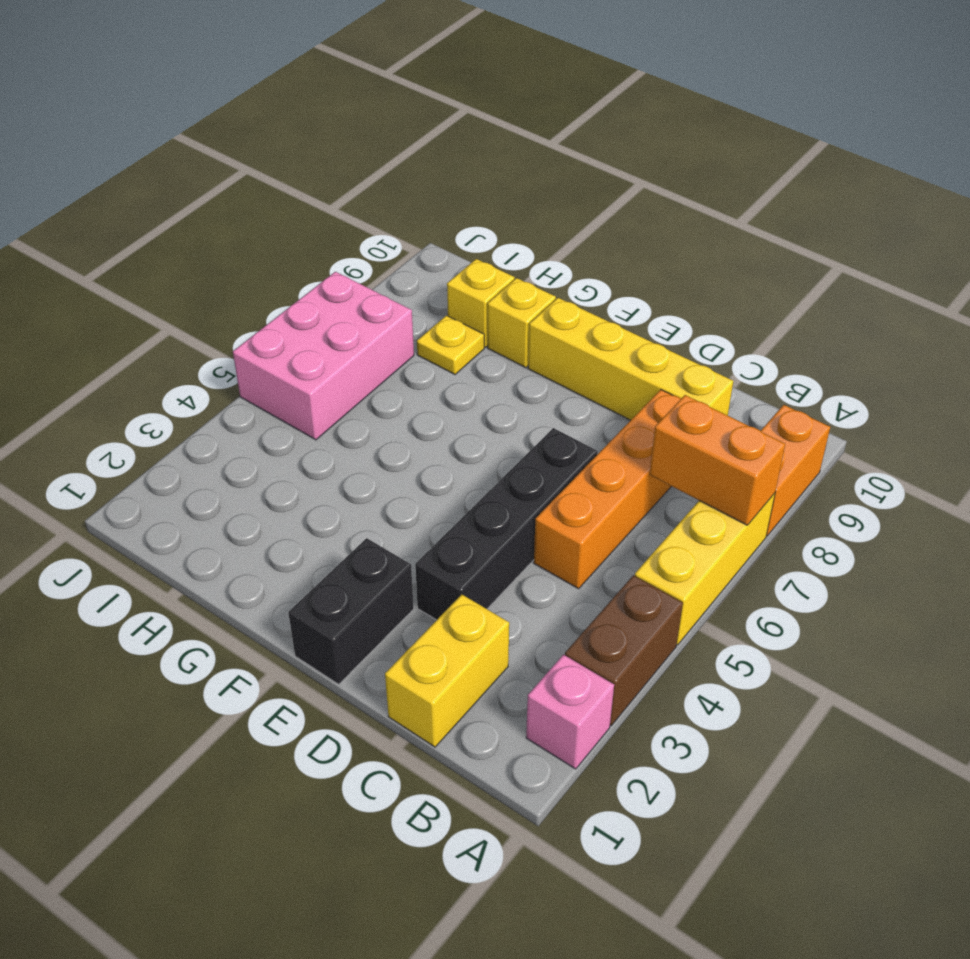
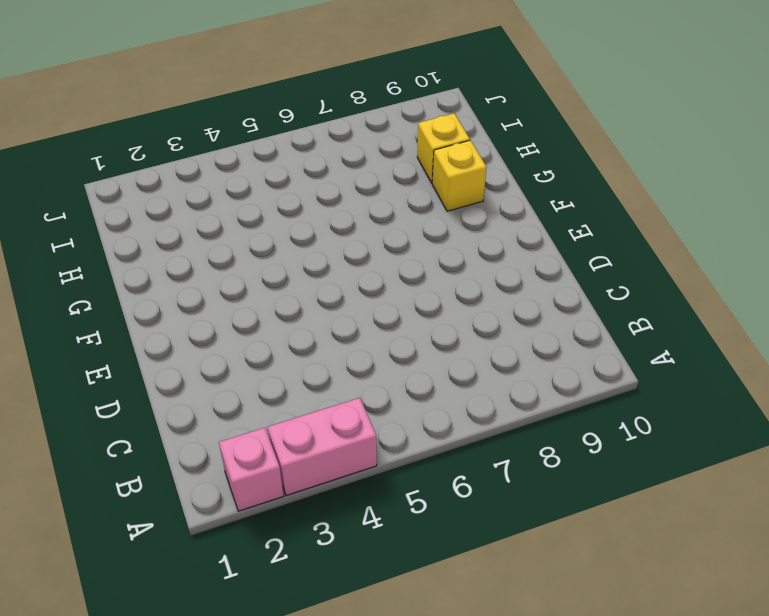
pink brick A3:A4 level 1 -> brown brick A3:A4 level 1
none -> yellow brick A5:A7 level 1
none -> orange brick A8:A9 level 1
none -> yellow brick C1:C2 level 1

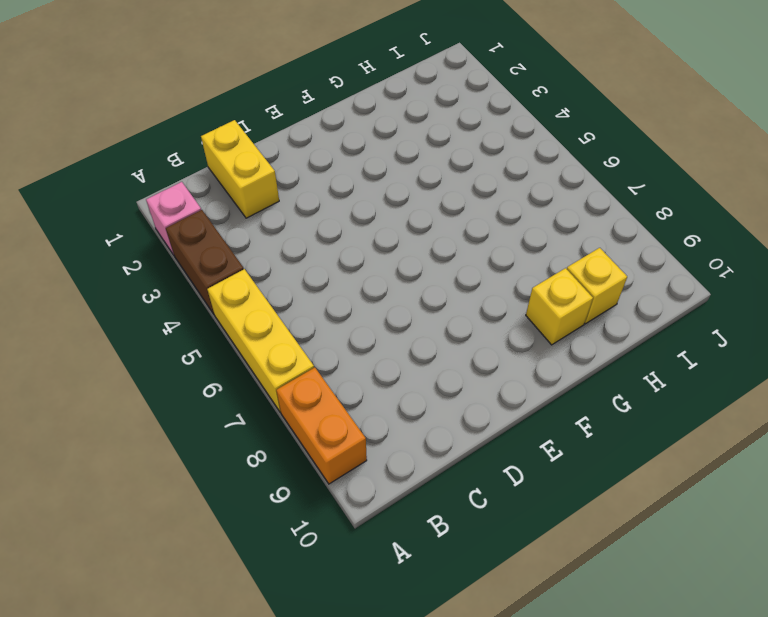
none -> orange brick C5:C8 level 1
none -> yellow brick C9:F9 level 1
none -> black brick D3:D6 level 1

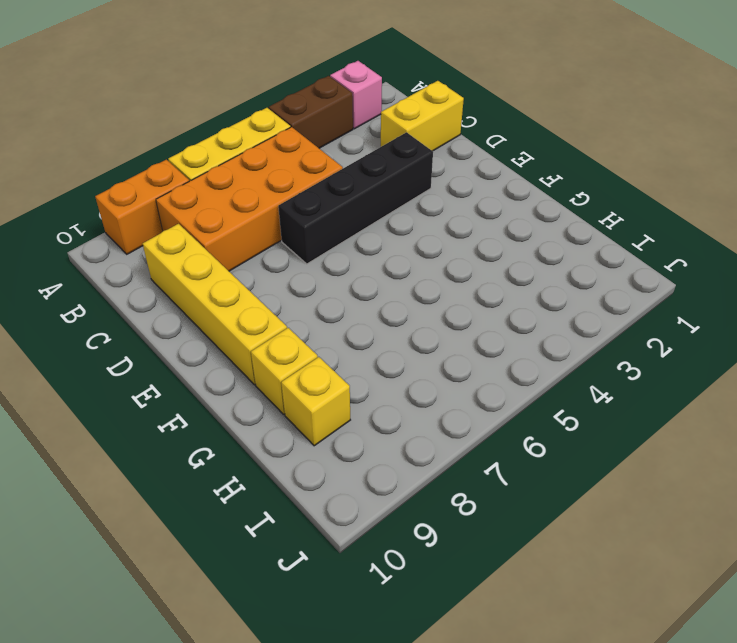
orange brick B5:C8 level 1 -> orange brick C5:C8 level 1
none -> black brick E1:E2 level 1
none -> yellow plate H8 level 1
none -> pink brick I5:J7 level 1

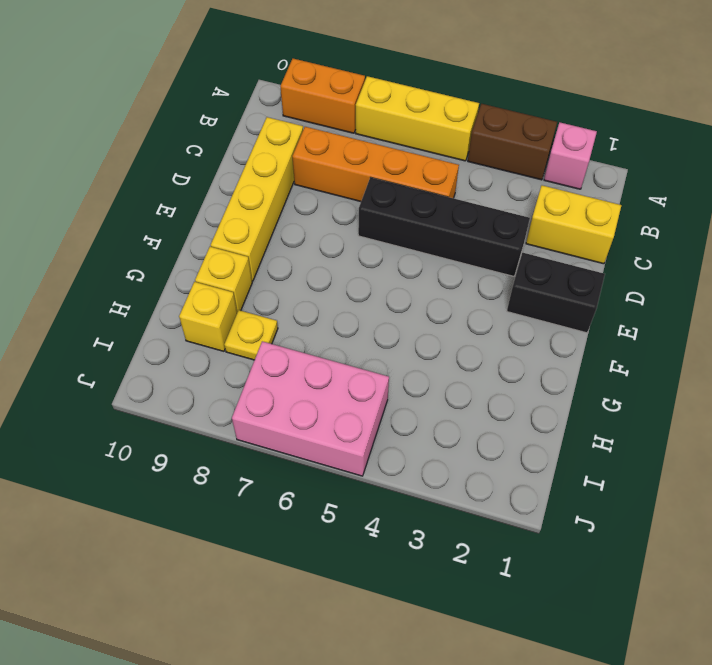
none -> orange brick A7:B7 level 2

